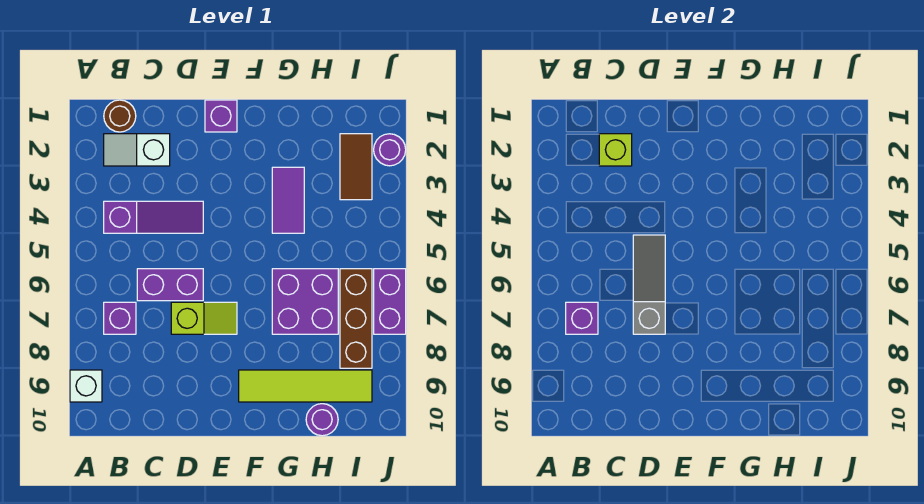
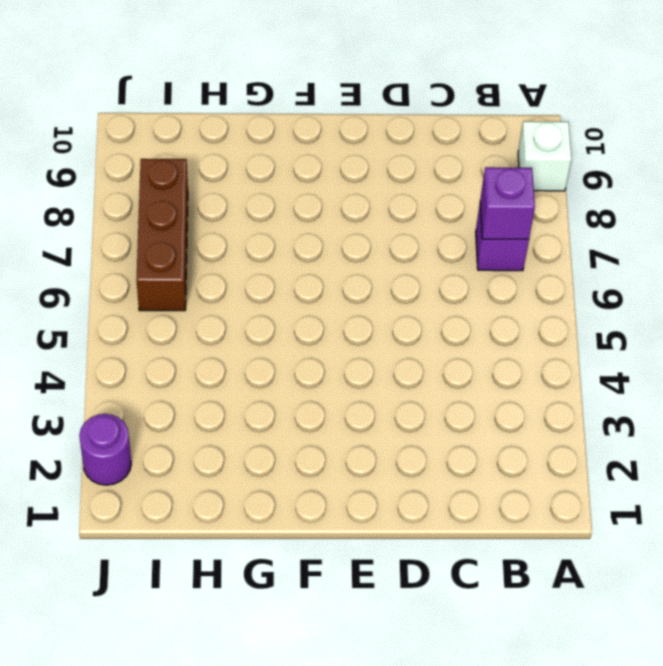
none -> brown round brick B1 level 1
none -> white slope B2:C2 level 1 top C
none -> purple slope B4:D4 level 1 top B

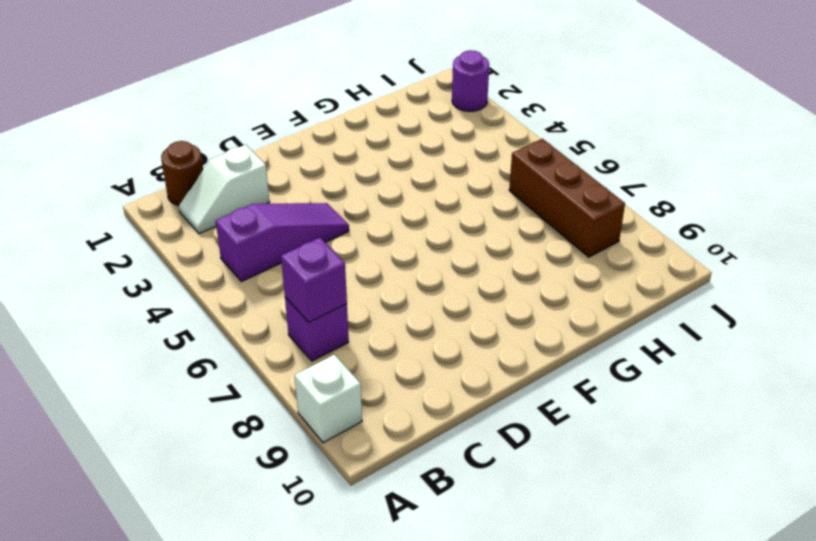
none -> purple brick C6:D6 level 1
none -> lime slope D7:E7 level 1 top D
none -> purple brick E1 level 1

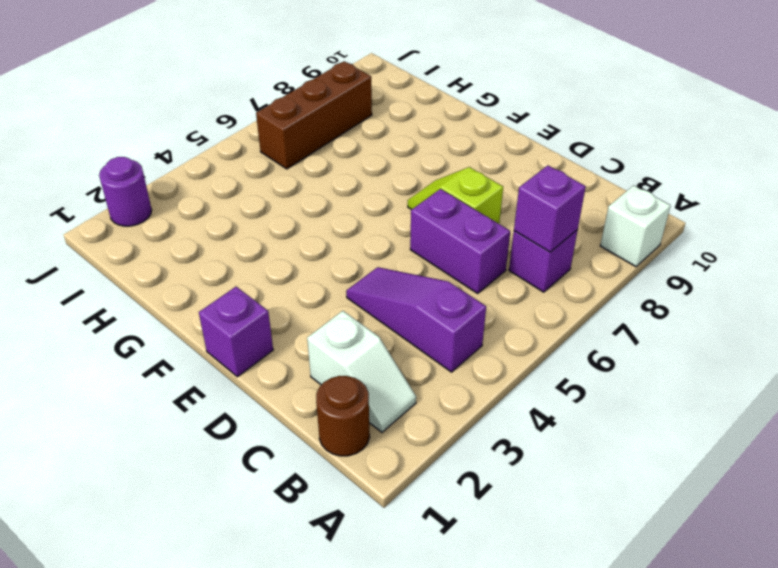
none -> lime tile F9:I9 level 1
none -> purple tile G3:G4 level 1
none -> purple brick G6:H7 level 1

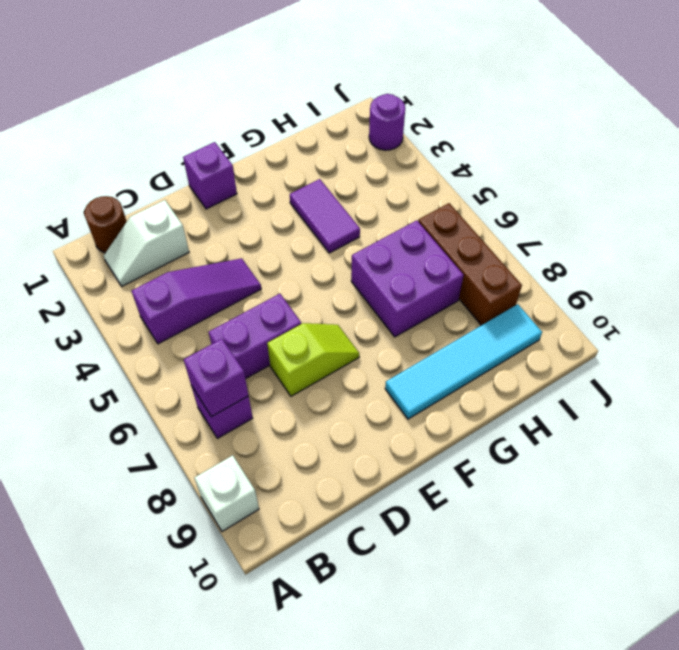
cyan tile F9:I9 level 1 -> lime tile F9:I9 level 1
none -> purple round brick H10 level 1
none -> brown tile I2:I3 level 1
none -> purple brick J6:J7 level 1

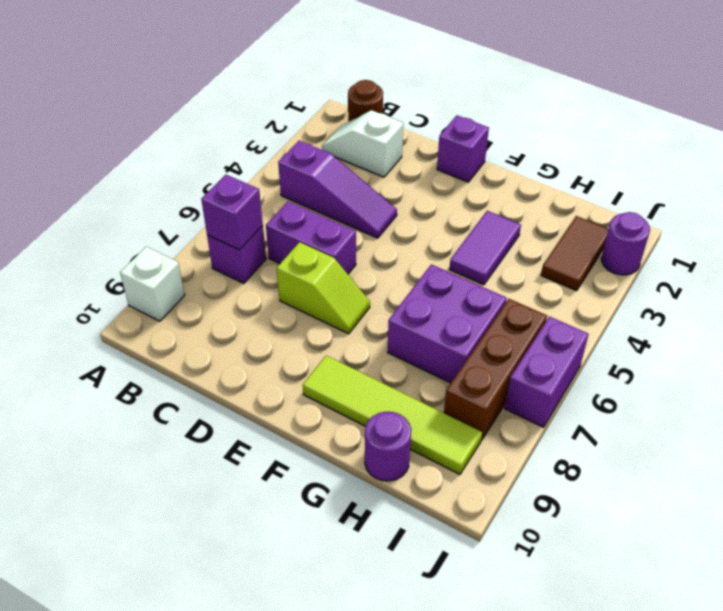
none -> lime brick C2 level 2
none -> grey slope D5:D7 level 2 top 7

